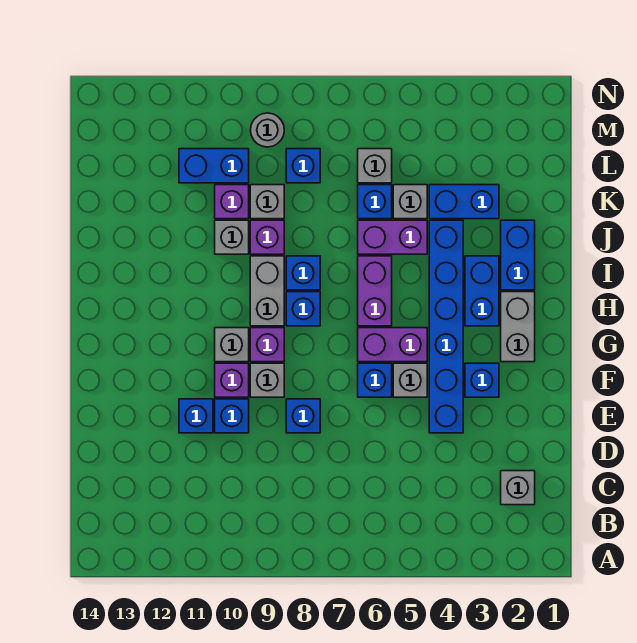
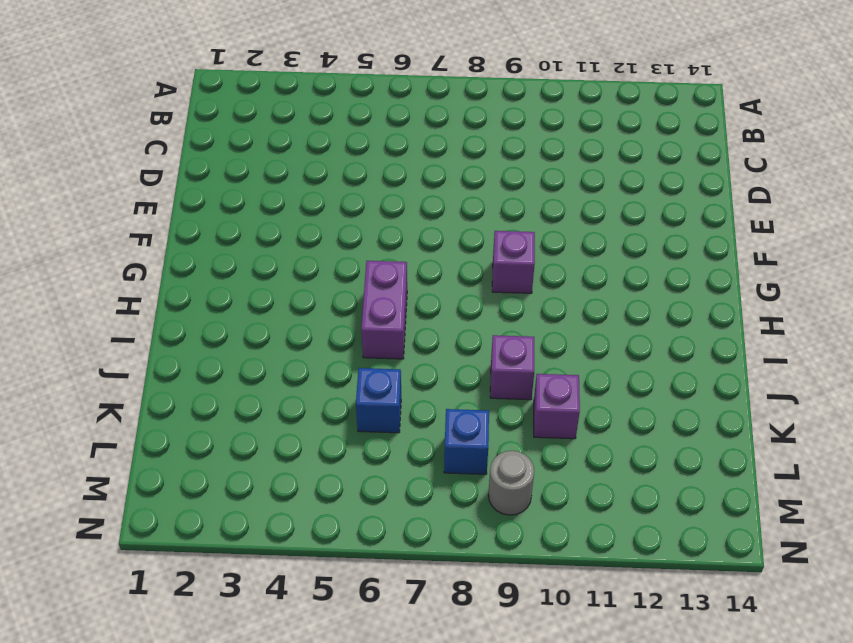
none -> grey brick C2 level 1
none -> blue brick E4:J4 level 1
none -> blue brick E8 level 1
none -> blue brick E10 level 1

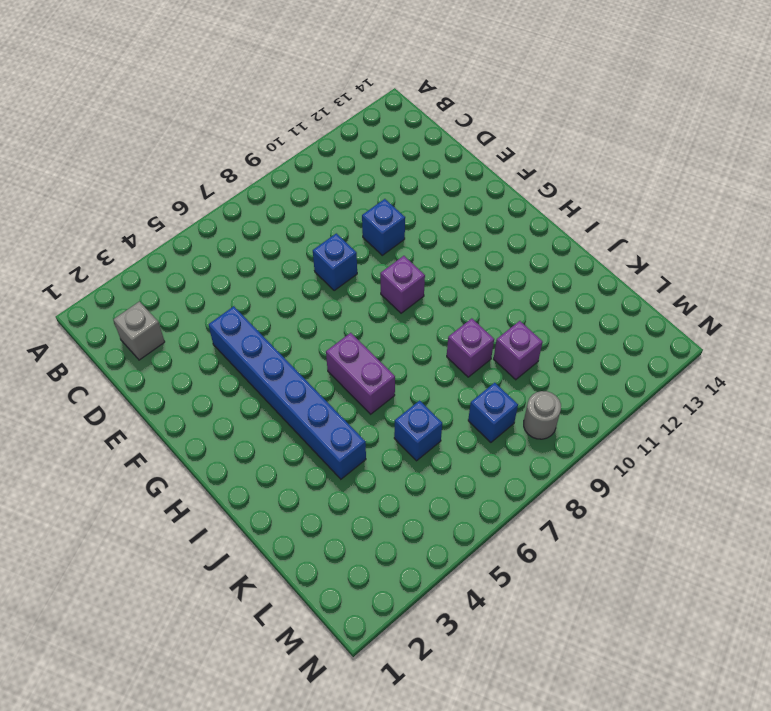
none -> blue brick E11 level 1
none -> blue brick F3 level 1
none -> grey brick F5 level 1
none -> blue brick F6 level 1

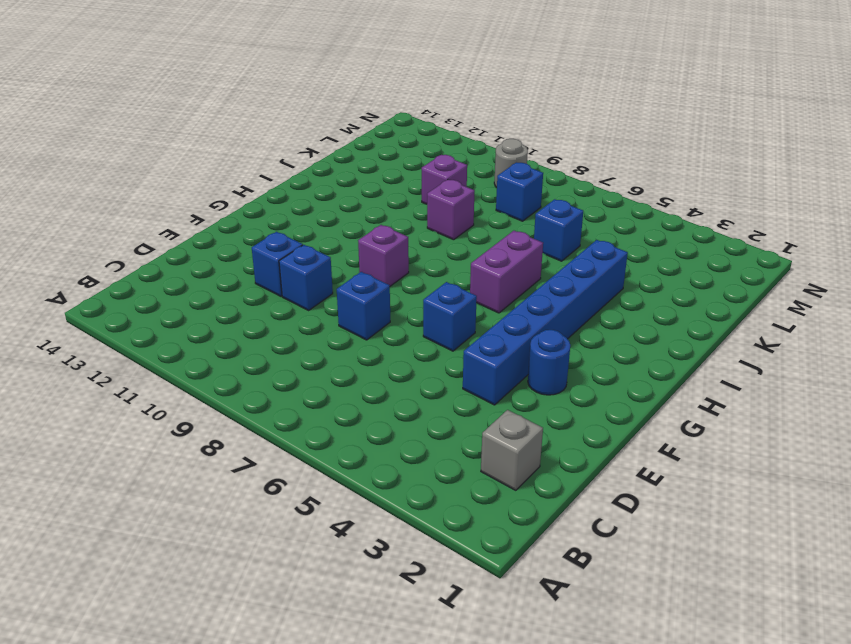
blue round brick F3 level 1 -> blue brick F3 level 1
none -> grey brick F5 level 1
none -> grey brick F9 level 1
none -> purple brick F10 level 1
none -> grey brick G2:H2 level 1

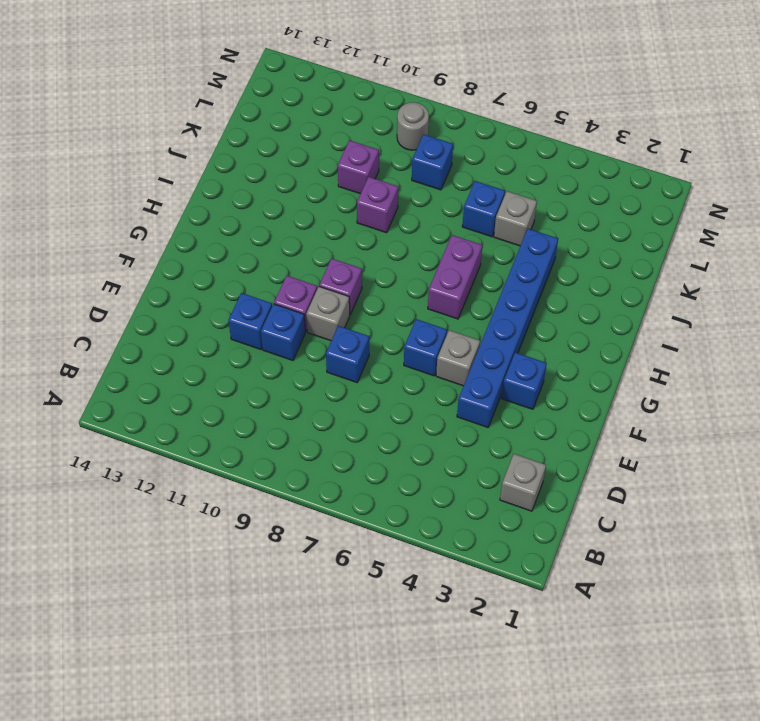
none -> grey brick G2:H2 level 1
none -> purple brick G5:G6 level 1
none -> grey brick G10 level 1
none -> blue brick H3:I3 level 1

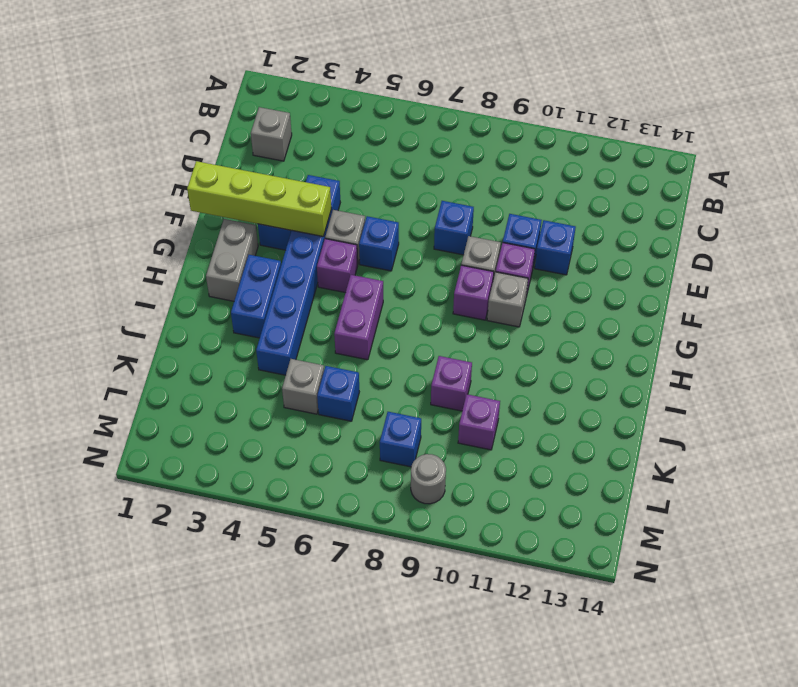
lime brick F1:F4 level 2 -> none
purple brick G5 level 1 -> purple brick G5:G6 level 1
none -> blue brick H8 level 1
none -> grey brick H9:I9 level 1
none -> blue brick I2:J2 level 1
none -> blue brick I8 level 1

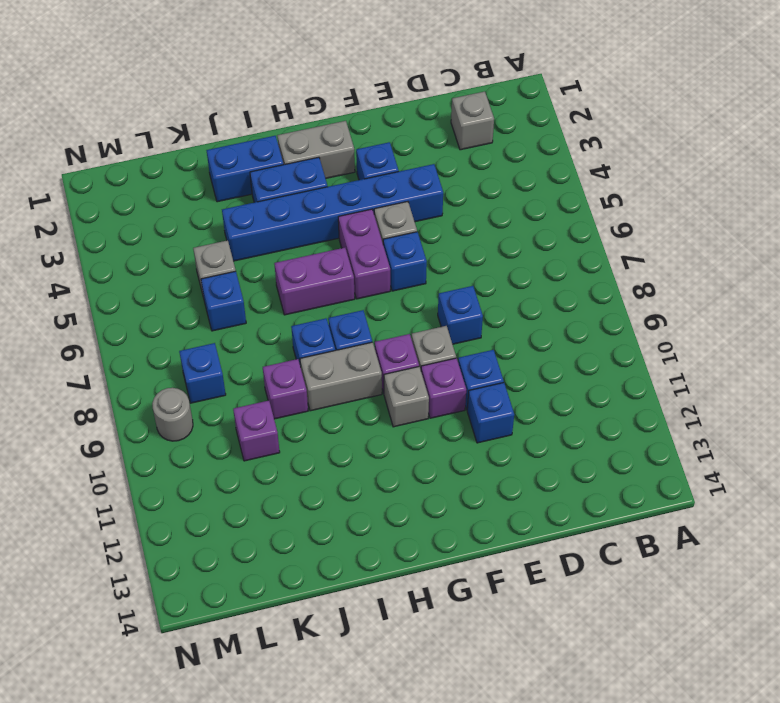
none -> purple brick J5:J6 level 1
none -> grey brick J10 level 1
none -> blue brick K3:K4 level 1
none -> grey brick K9 level 1

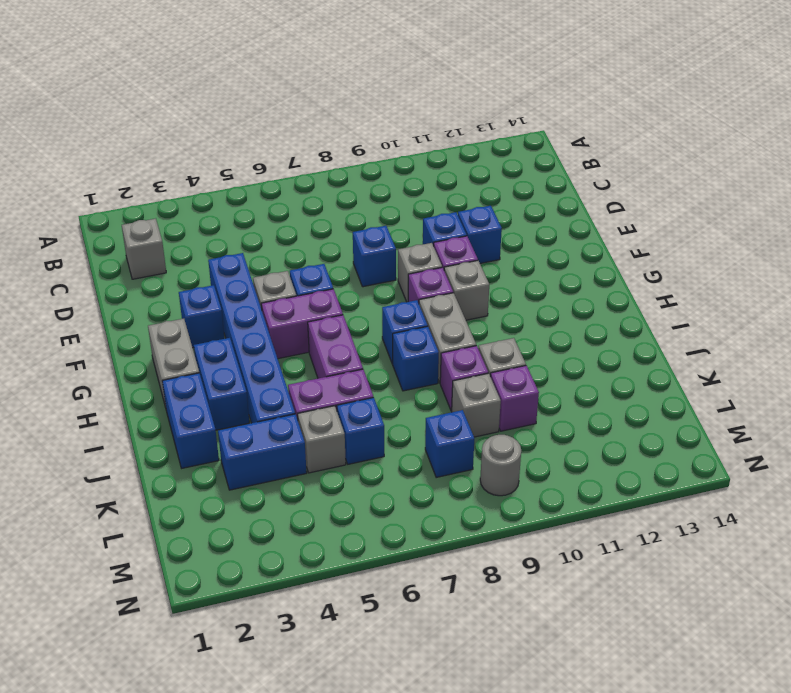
none -> grey brick L6 level 1
none -> blue brick L10:L11 level 1

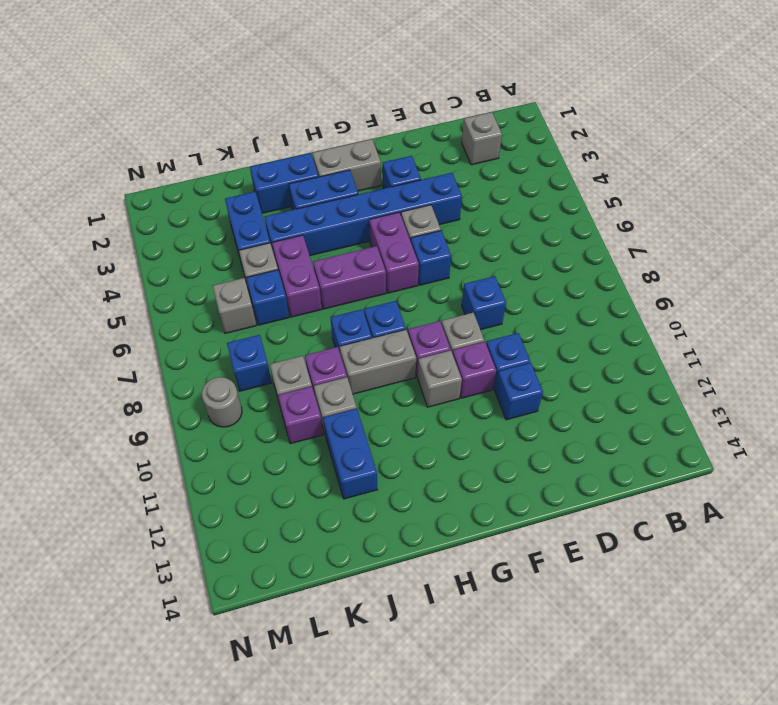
blue brick J11:J12 level 1 -> blue brick L10:L11 level 1

